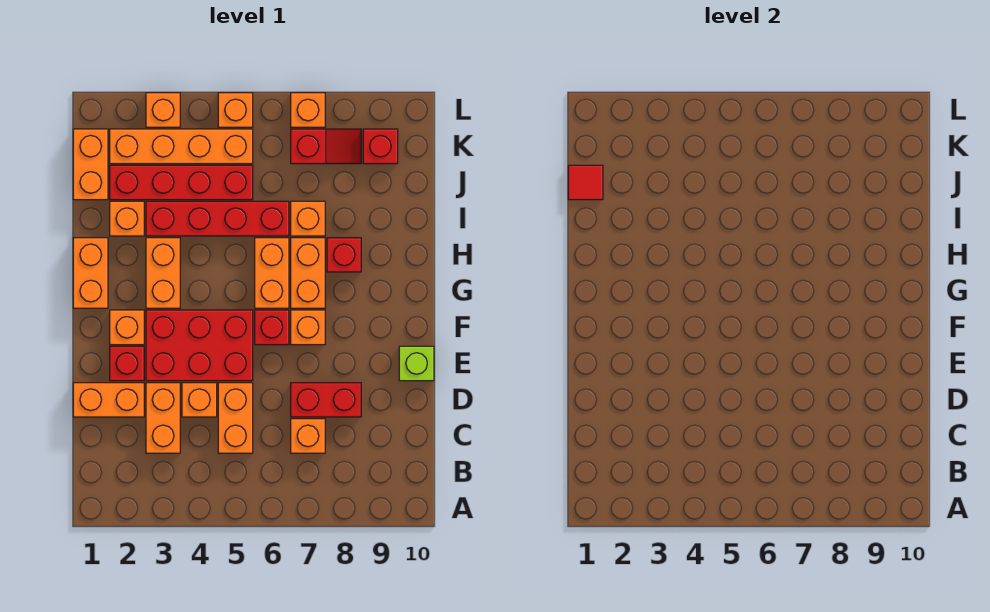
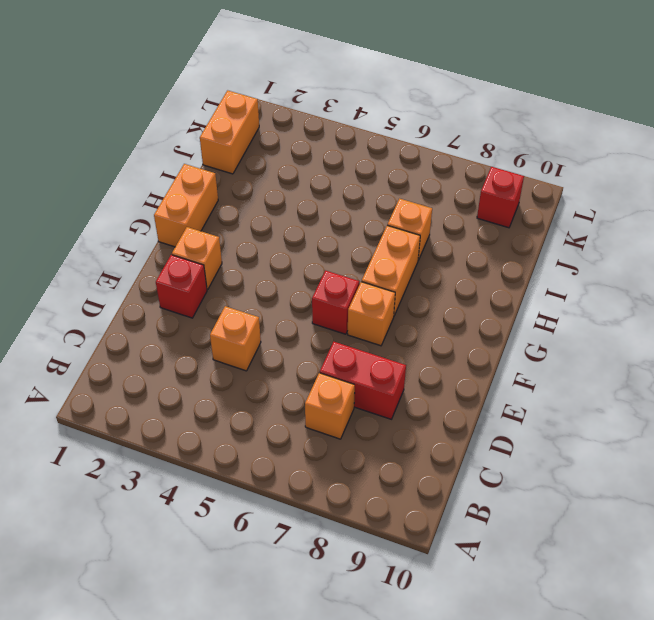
none -> orange brick C3:D3 level 1
none -> orange brick C5:D5 level 1
none -> orange brick D1:D2 level 1

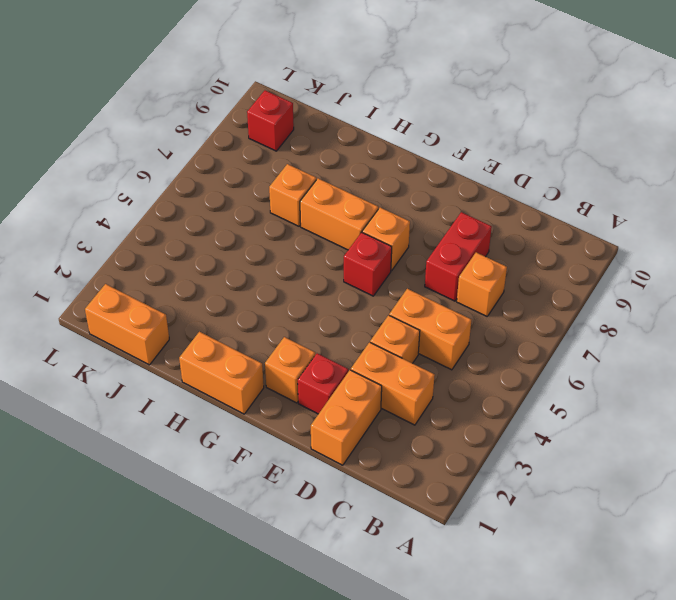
none -> red brick E3:F5 level 1
none -> lime brick E10 level 1
none -> orange brick G3:H3 level 1

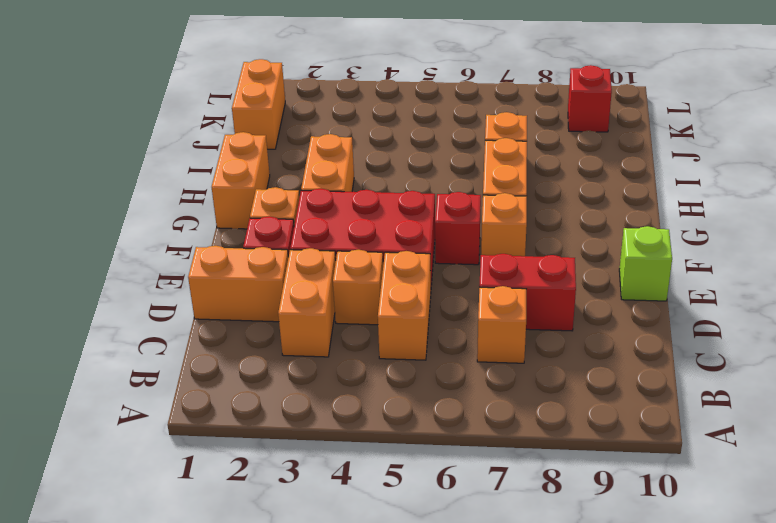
none -> orange brick G6:H6 level 1
none -> red brick H8 level 1
none -> orange brick I2 level 1

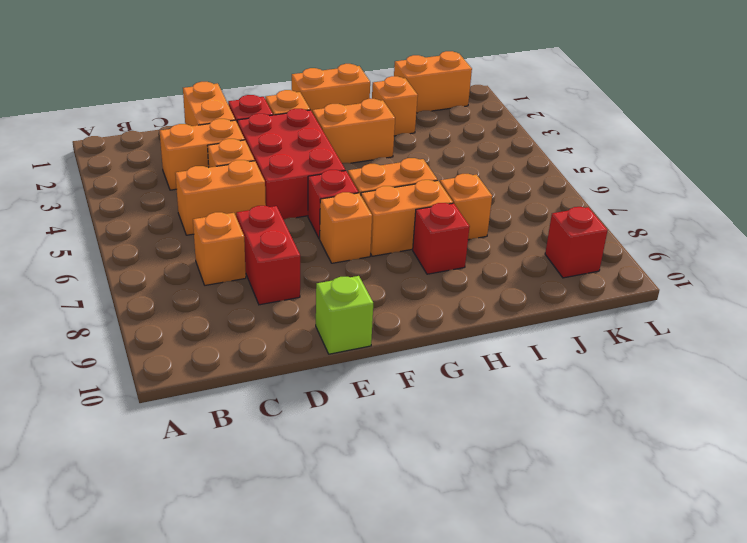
none -> red brick I3:I6 level 1
none -> red brick J2:J5 level 1
none -> orange brick K2:K5 level 1

